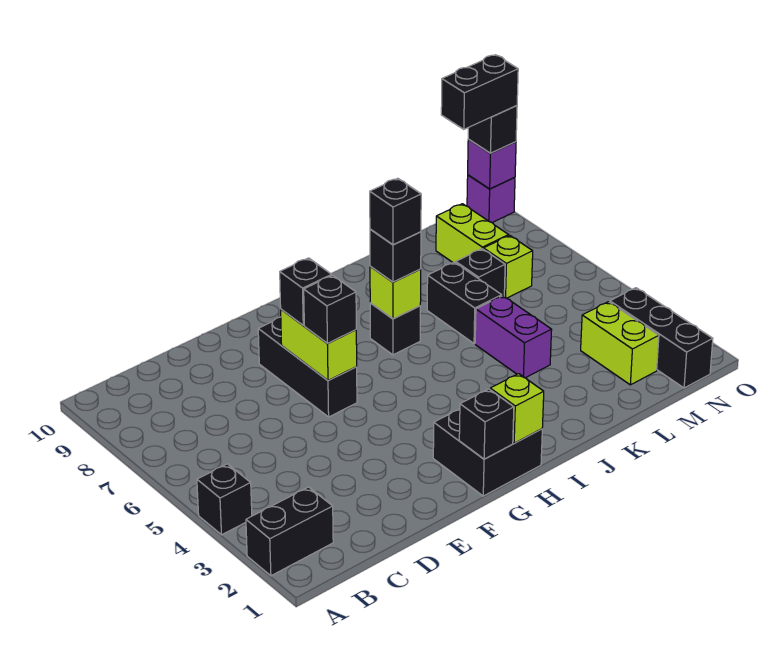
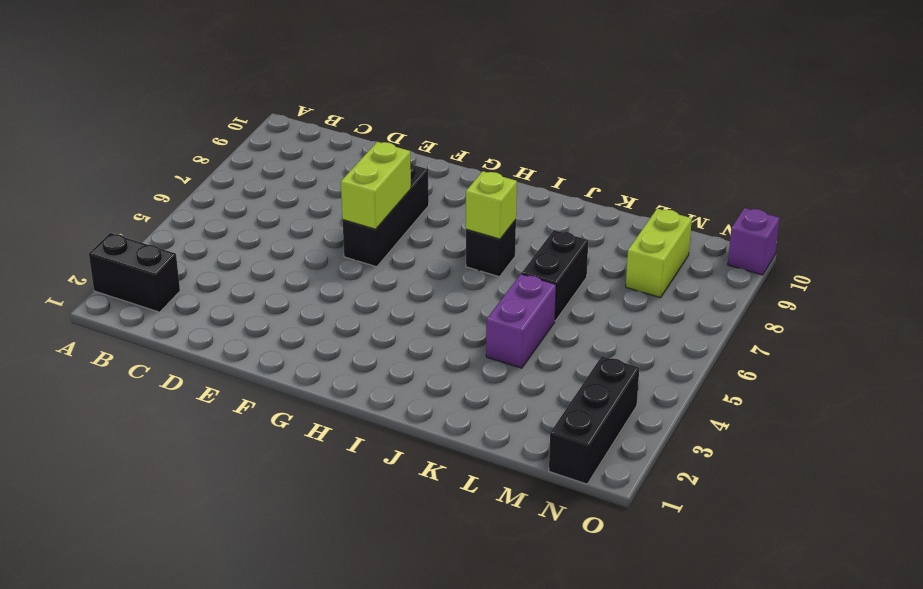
none -> black brick A4 level 1
none -> black brick G1:H2 level 1
none -> black brick L7 level 1

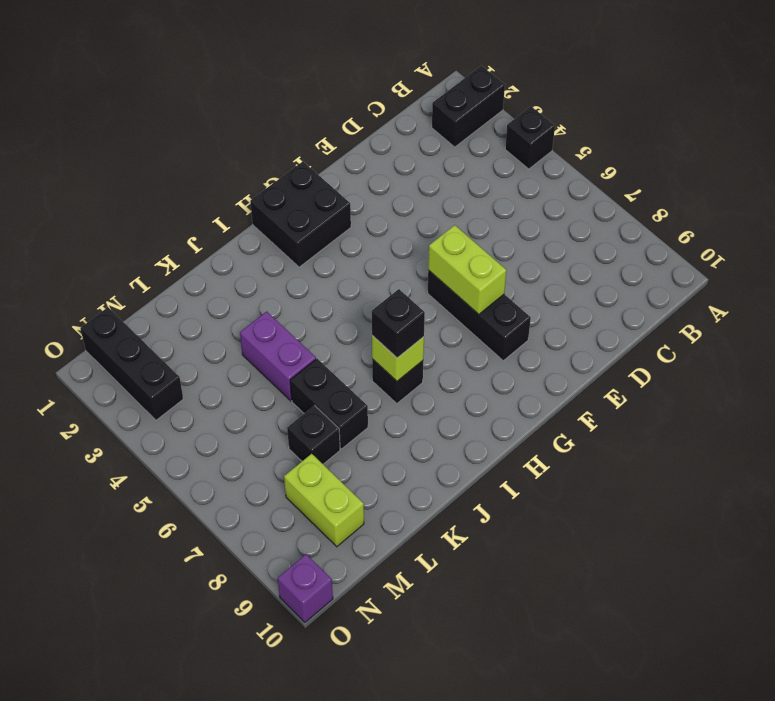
none -> lime brick M2:M3 level 1
none -> lime brick M7 level 1
none -> black brick G1 level 2

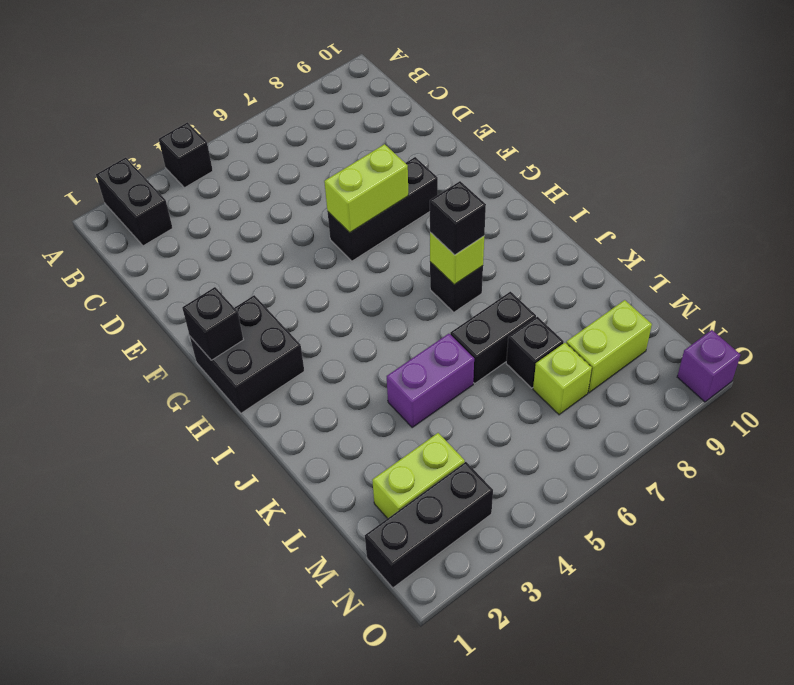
none -> lime brick H1 level 2
none -> purple brick O10 level 2
none -> black brick F6 level 3

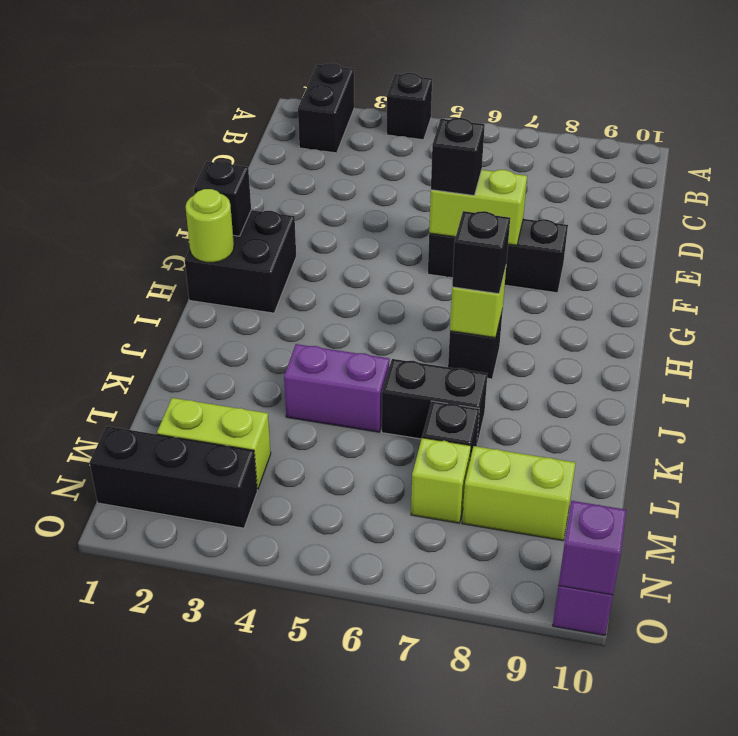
lime round brick H1 level 2 -> lime brick H1 level 2
none -> black brick F7 level 3
none -> black brick O10 level 3
none -> black brick I7 level 4

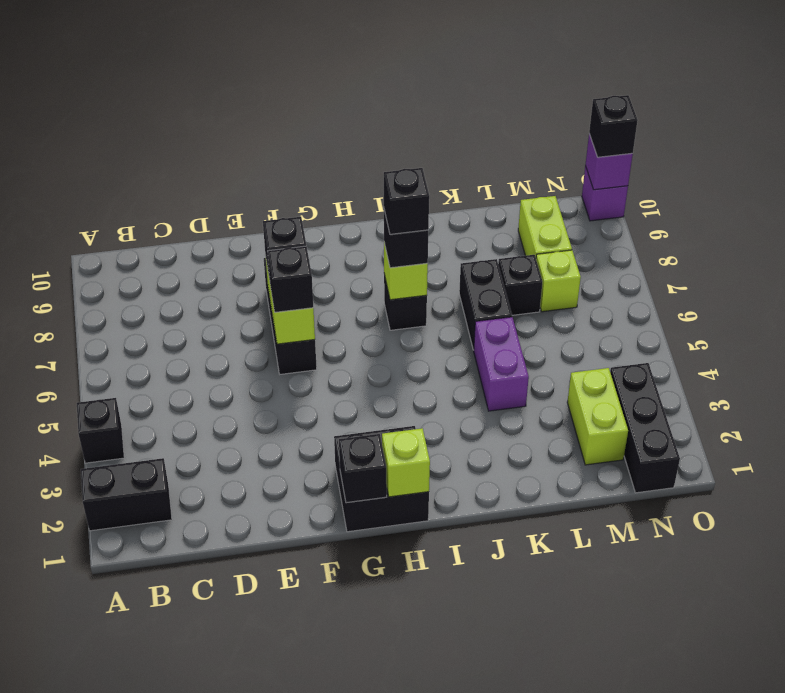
none -> black brick N10:O10 level 4

